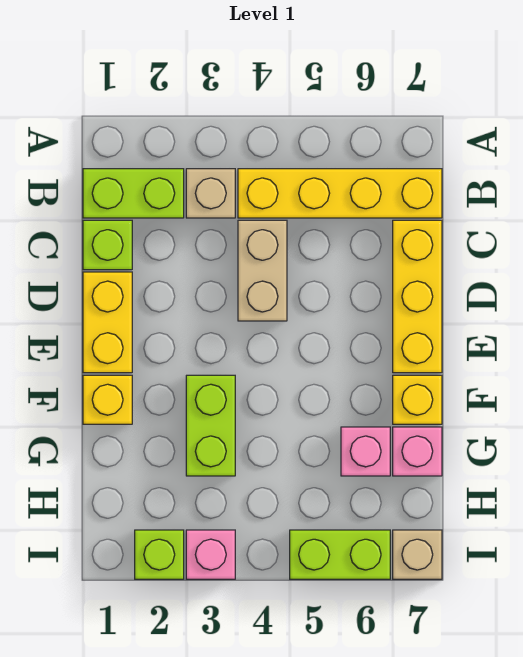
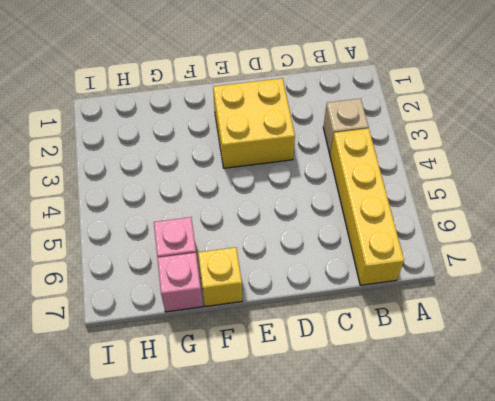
yellow brick D2:E3 level 1 -> none
none -> lime brick B1:B2 level 1
none -> lime brick C1 level 1
none -> tan brick C4:D4 level 1

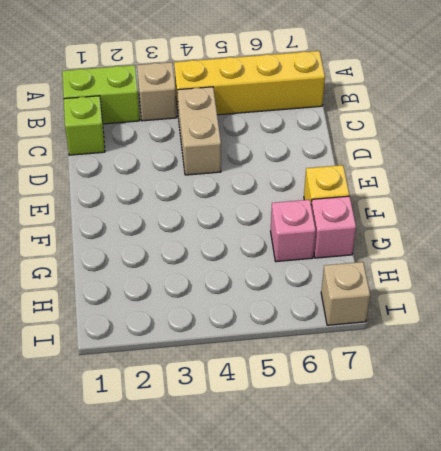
none -> yellow brick C7:E7 level 1
none -> yellow brick D1:E1 level 1
none -> yellow brick F1 level 1

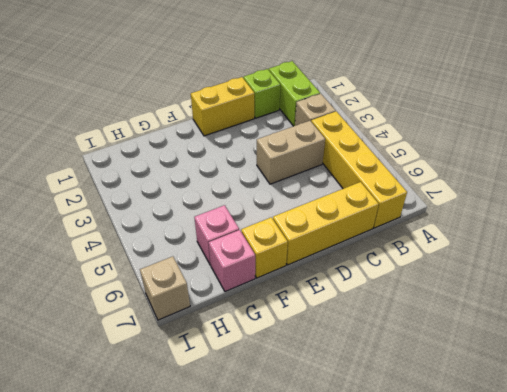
none -> yellow brick F1 level 1
none -> lime brick F3:G3 level 1
none -> lime brick I2 level 1

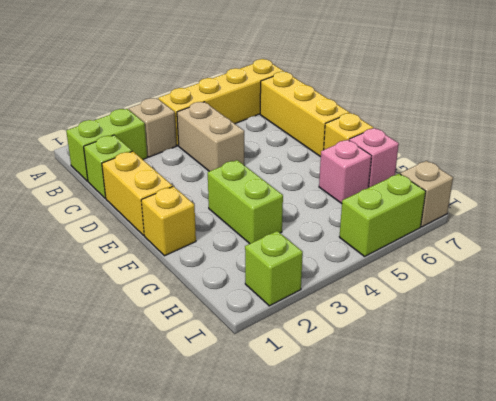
none -> pink brick I3 level 1

